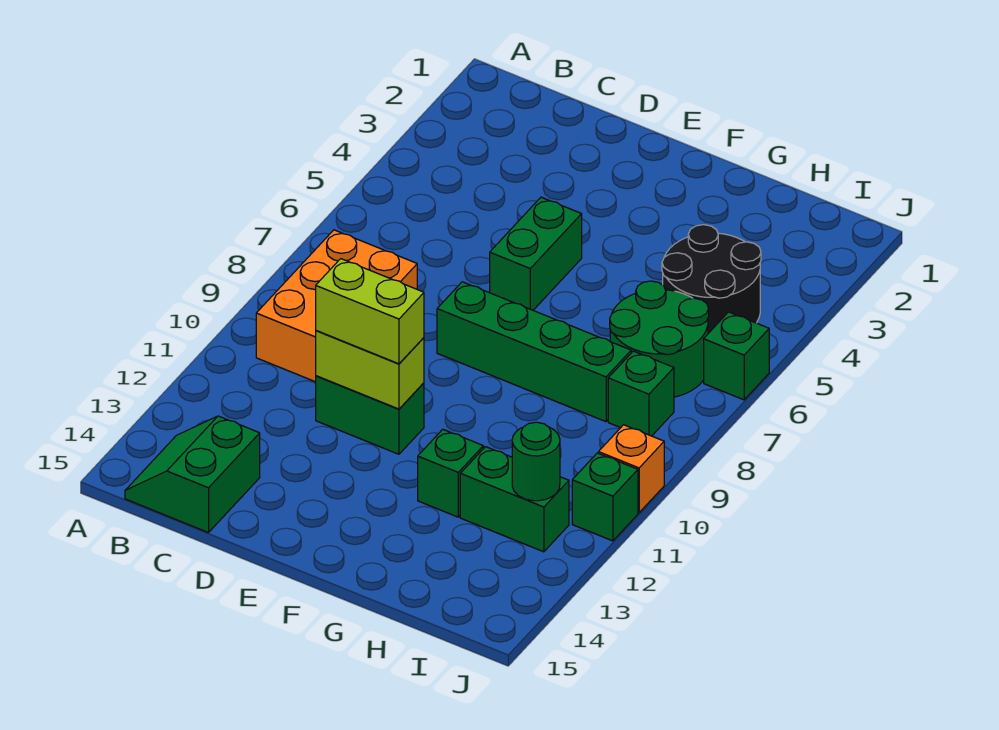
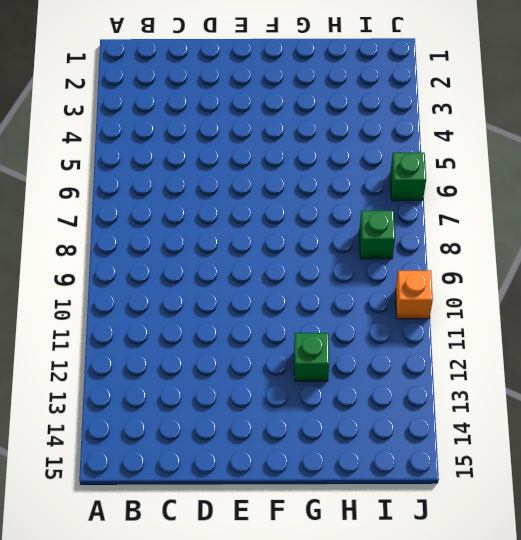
none -> orange brick B8:C10 level 1
none -> green slope B14:C15 level 1 top C
none -> green brick D11:E11 level 1

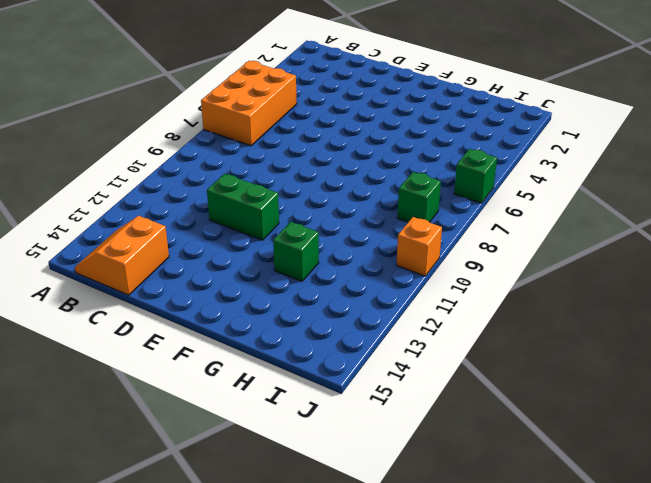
orange brick A5:B7 level 1 -> orange brick B8:C10 level 1
orange slope B14:C15 level 1 top C -> green slope B14:C15 level 1 top C
none -> green brick E5:E6 level 1
none -> green brick E8:H8 level 1
none -> black round brick H4:I5 level 1

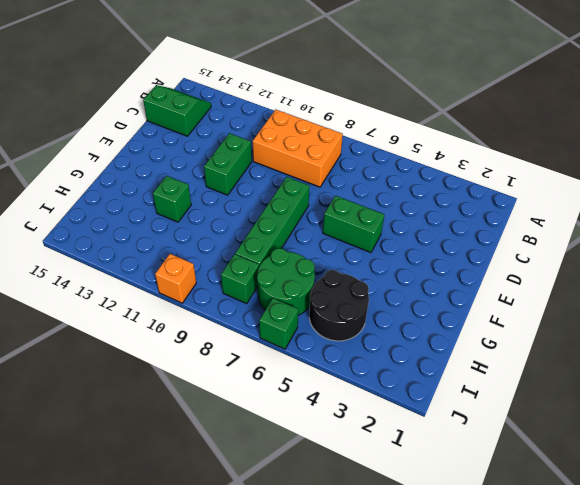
none -> green brick H12:I12 level 1
none -> green brick J11 level 1
none -> lime brick D11:E11 level 2

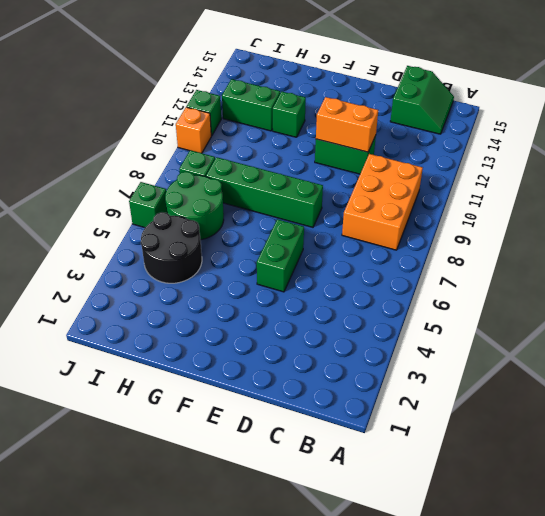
orange brick D11:E11 level 2 -> lime brick D11:E11 level 2
none -> green round brick I12 level 2
none -> lime brick D11:E11 level 3

